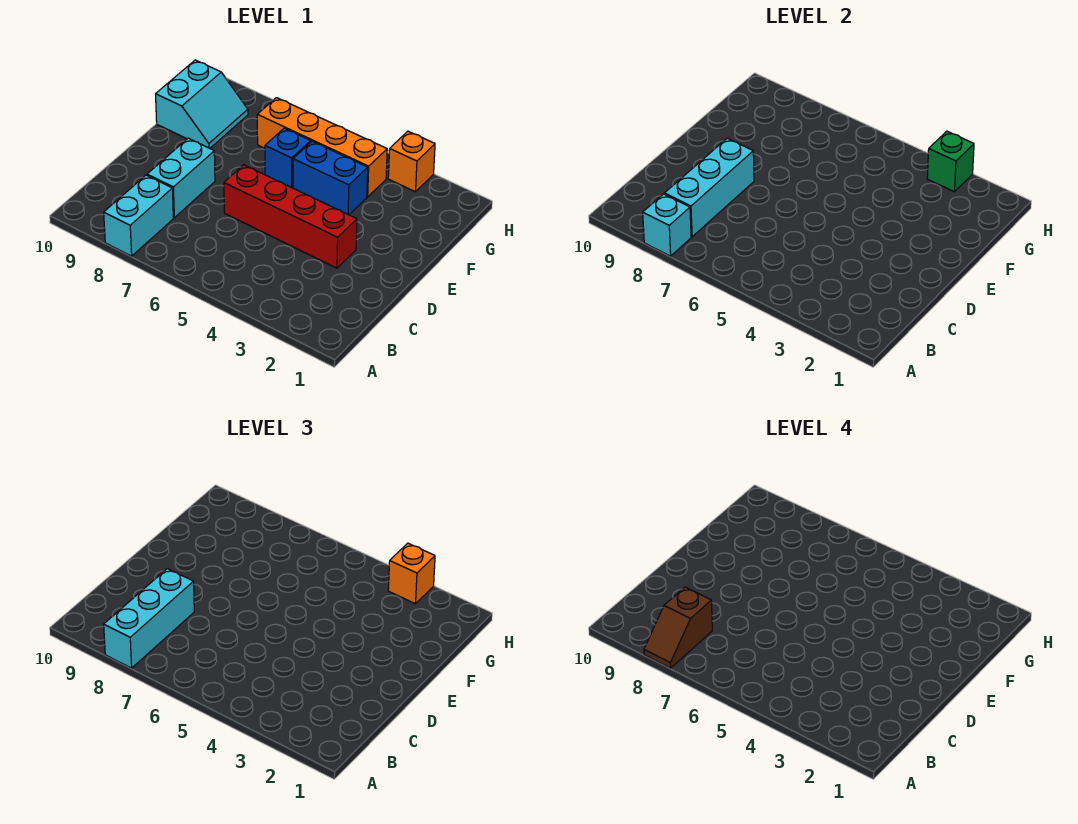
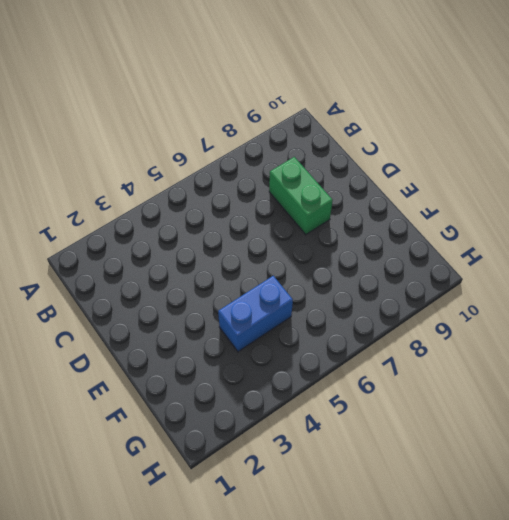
green brick C8:D8 level 1 -> cyan brick C8:D8 level 1
none -> cyan brick A8:B8 level 1
none -> red brick D3:D6 level 1
none -> blue brick F6 level 1

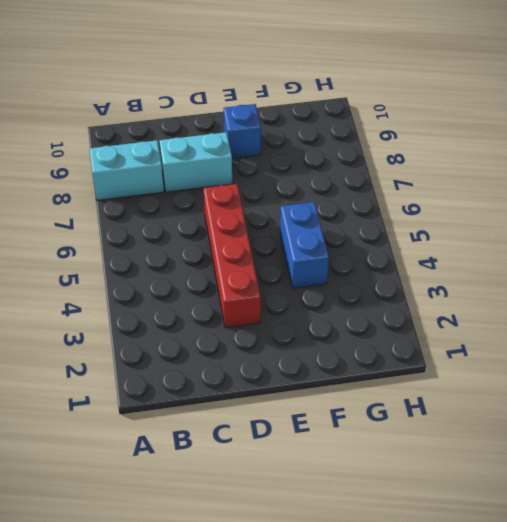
blue brick E9 level 1 -> blue brick F6 level 1
none -> cyan slope F9:G10 level 1 top 10
none -> orange brick G4:G7 level 1
none -> orange brick H3 level 1

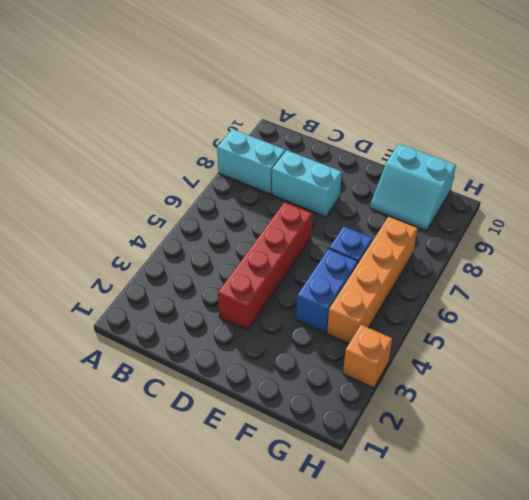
none -> cyan brick A8 level 2
none -> cyan brick B8:D8 level 2
none -> green brick H3 level 2

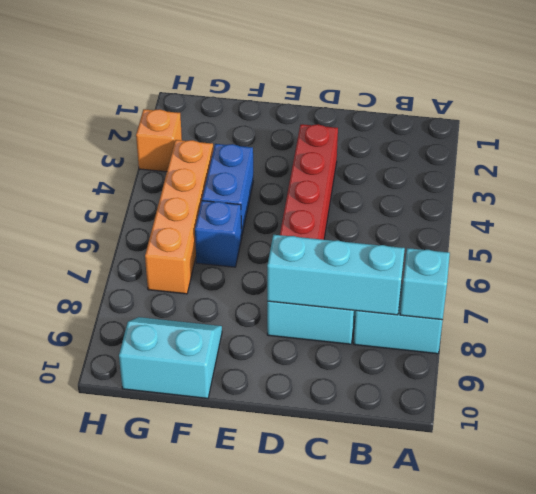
none -> green brick H3 level 2
none -> cyan brick A8:C8 level 3
none -> orange brick H3 level 3

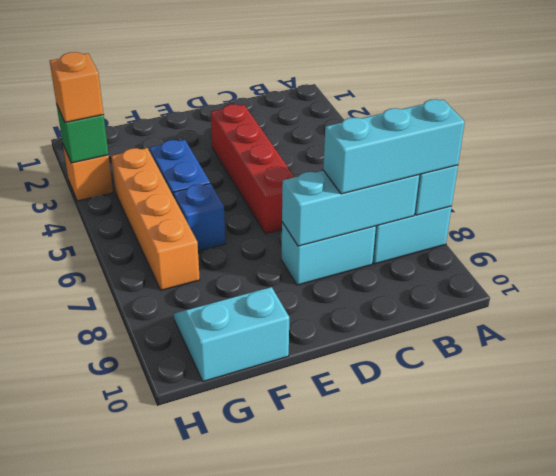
none -> brown slope A8:B8 level 4 top B

